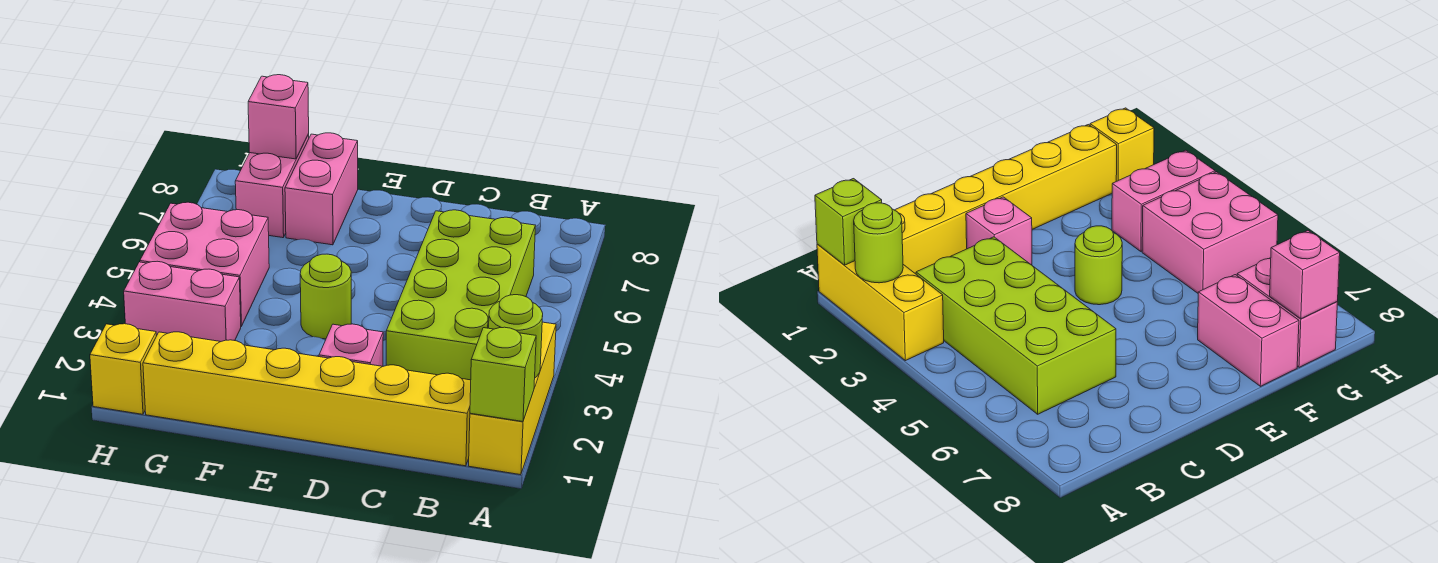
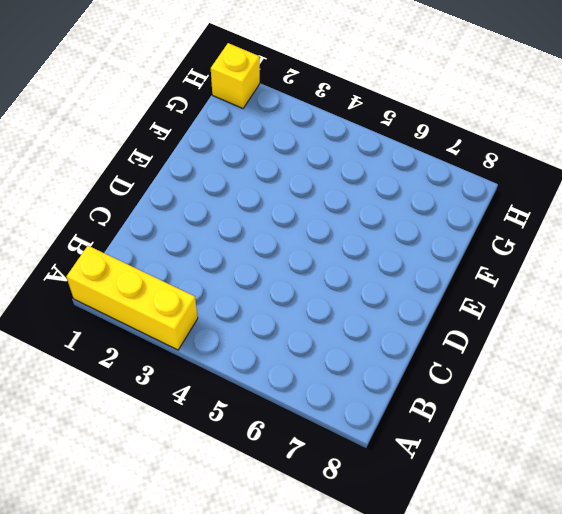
none -> yellow brick B1:G1 level 1
none -> lime brick B3:C6 level 1
none -> pink brick D2 level 1

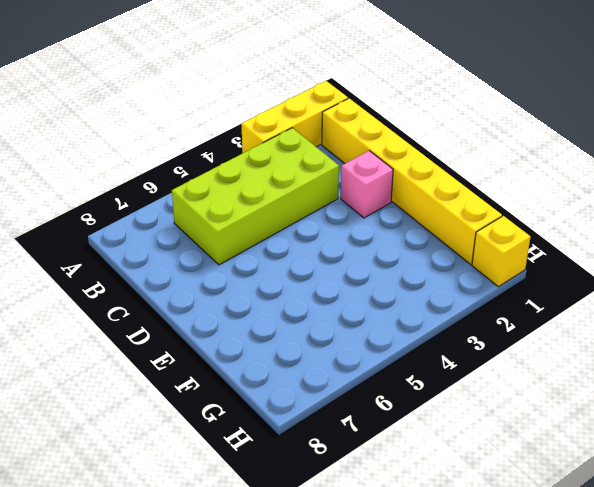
none -> lime round brick E4 level 1
none -> pink brick F7:F8 level 1
none -> pink brick G3:H3 level 1

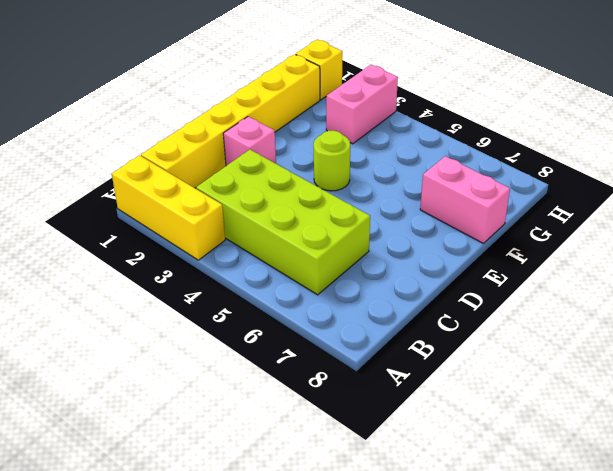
none -> pink brick G4:H5 level 1
none -> pink brick G7:G8 level 1
none -> lime brick A1 level 2

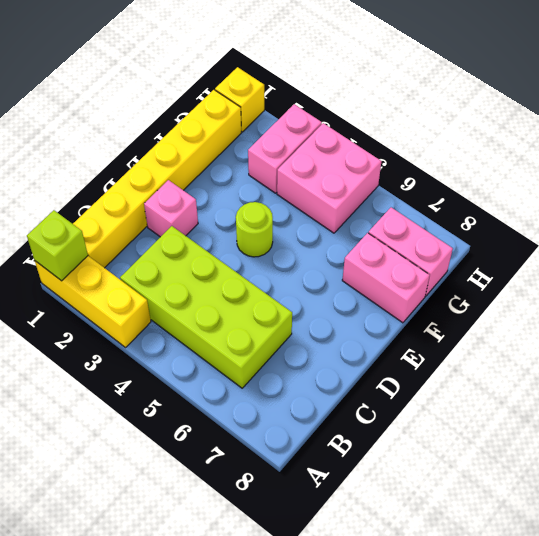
none -> lime round brick A2 level 2
none -> pink brick G8 level 2

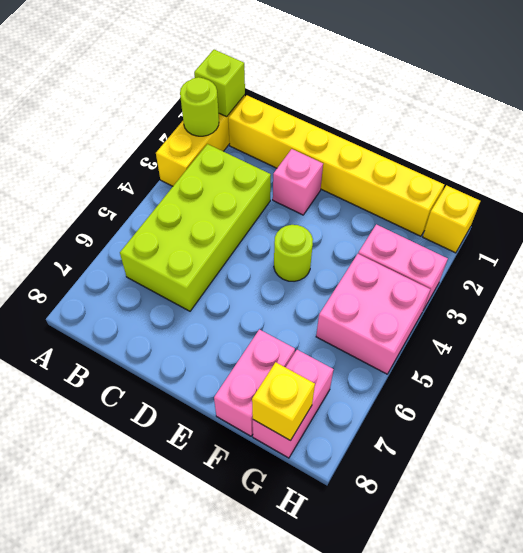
yellow brick G8 level 2 -> pink brick G8 level 2

